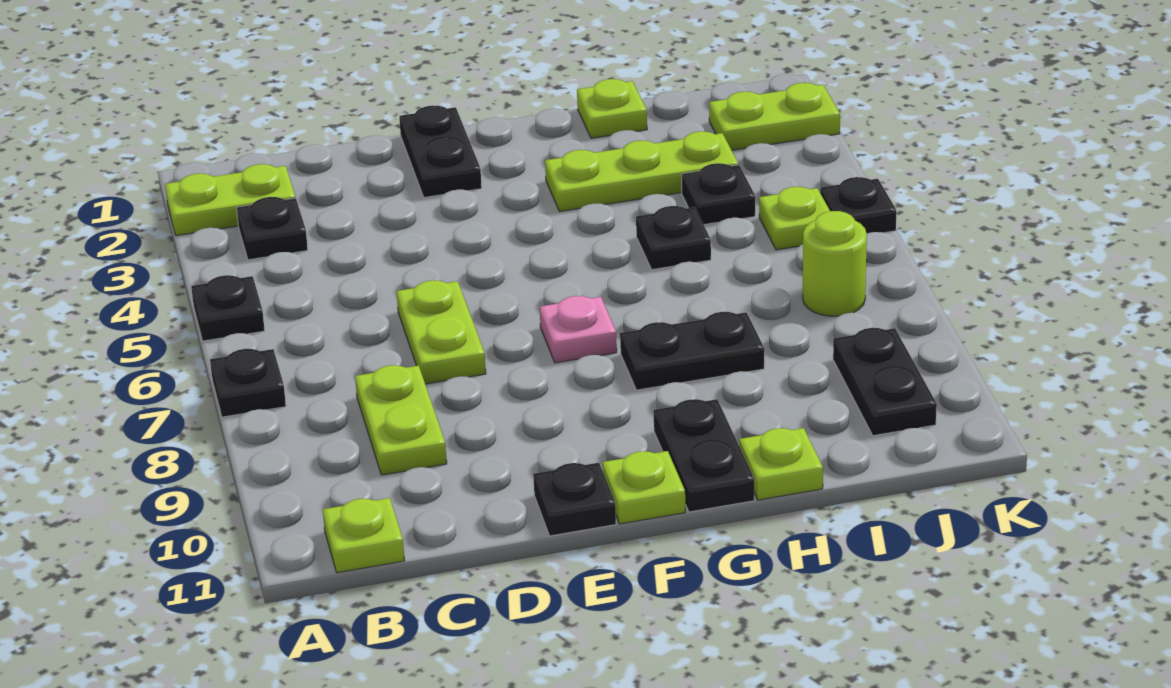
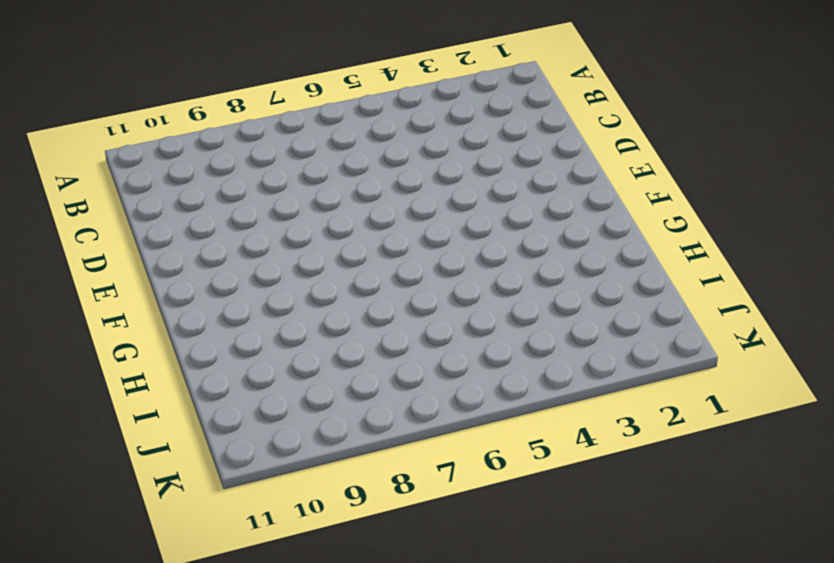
none -> lime plate A2:B2 level 1
none -> black plate A5 level 1
none -> black plate A7 level 1

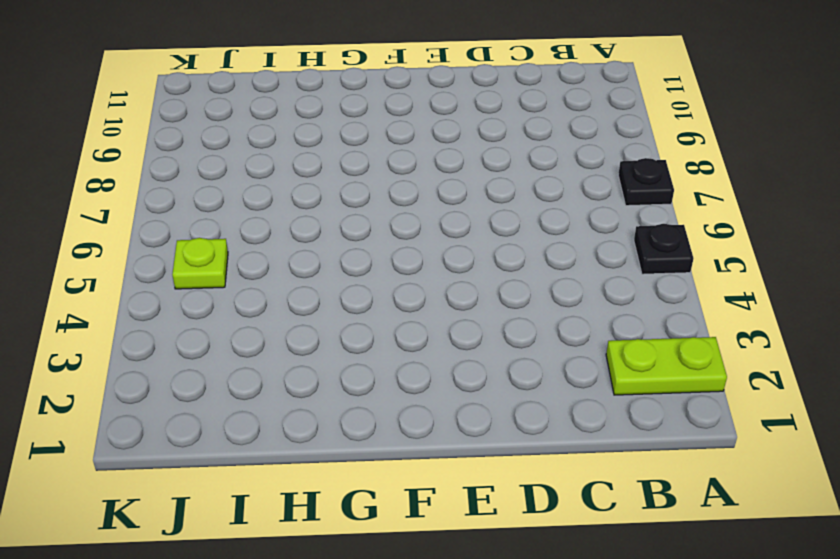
none -> black plate B3 level 1
none -> lime plate B11 level 1
none -> lime plate C8:C9 level 1

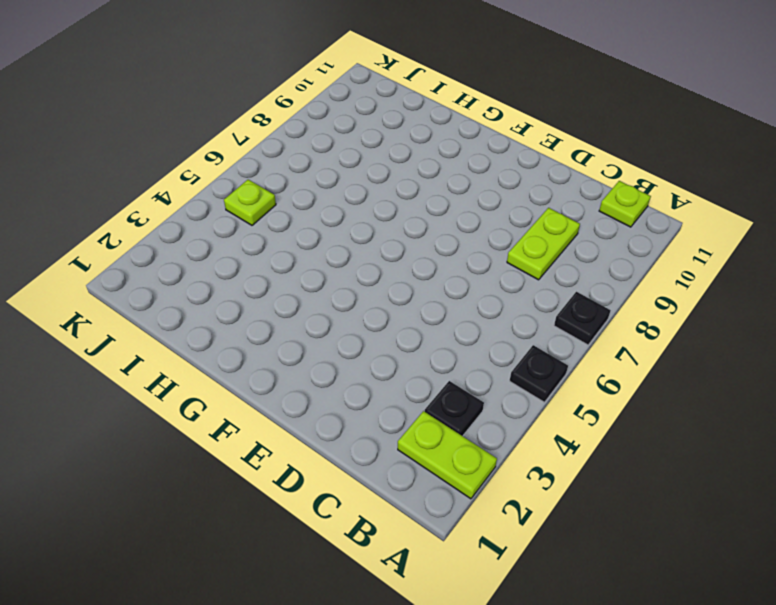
none -> lime plate D6:D7 level 1
none -> black plate E1:E2 level 1
none -> black plate E11 level 1

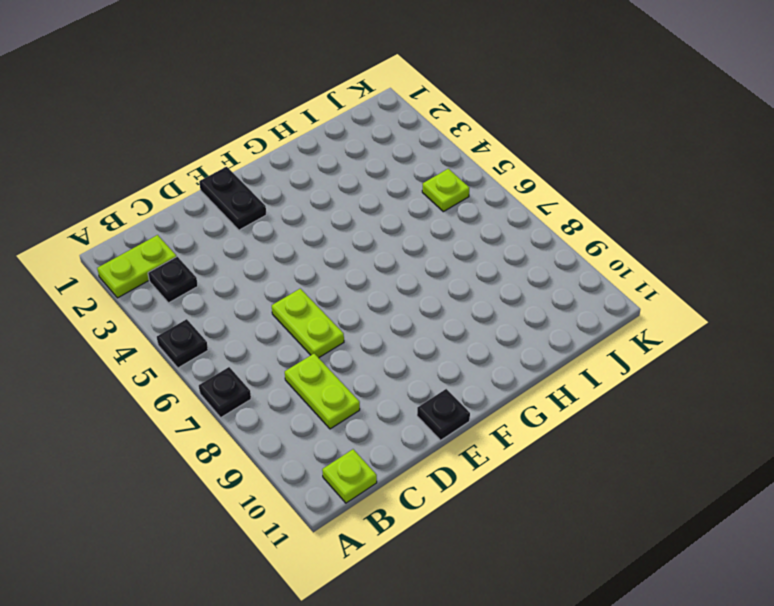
none -> pink plate F7 level 1
none -> lime plate F11 level 1
none -> lime plate G3:I3 level 1

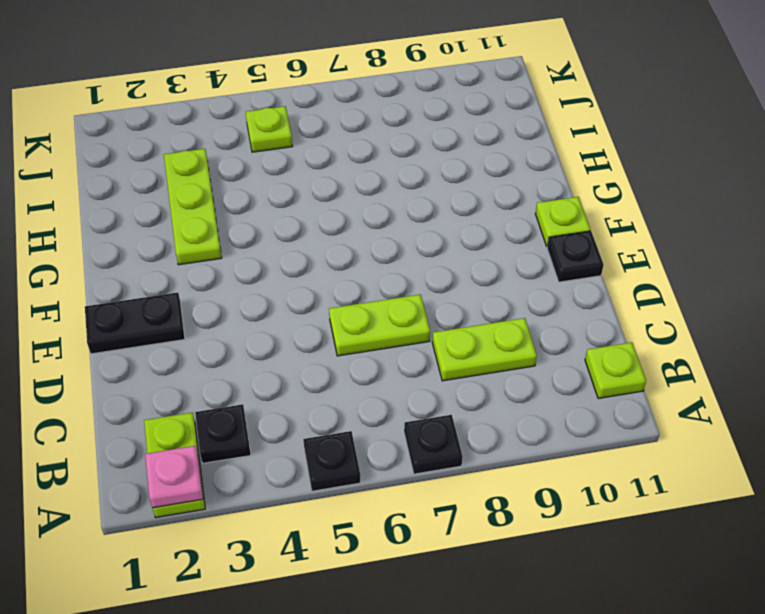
pink plate A2 level 2 -> pink plate F7 level 1
none -> black plate G8:H8 level 1
none -> black plate G10:G11 level 1
none -> lime plate H1 level 1

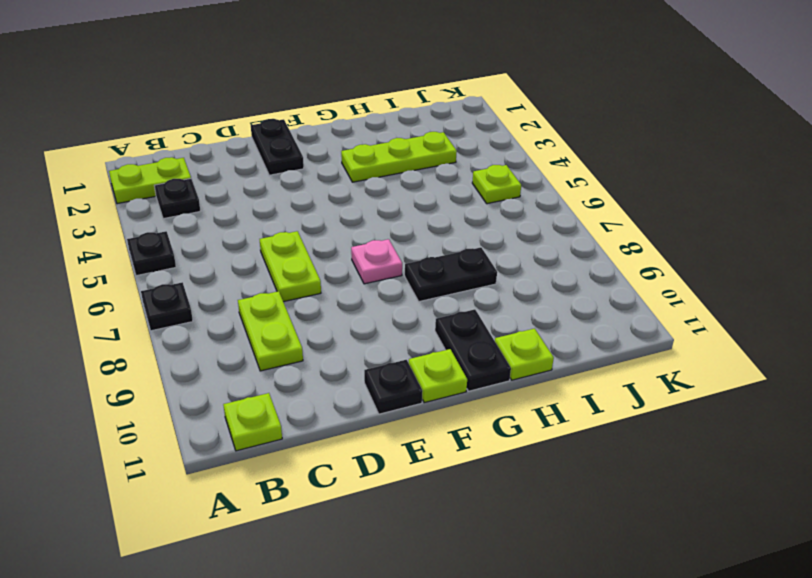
none -> lime plate H1 level 1
none -> black plate H5 level 1
none -> black plate I4 level 1

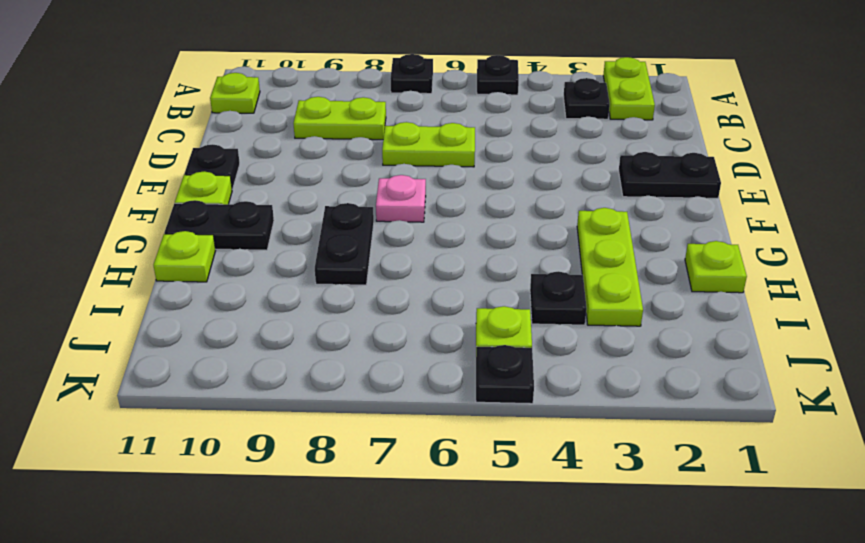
none -> black plate H5 level 1
none -> lime plate J2:K2 level 1
none -> lime round brick J7 level 1

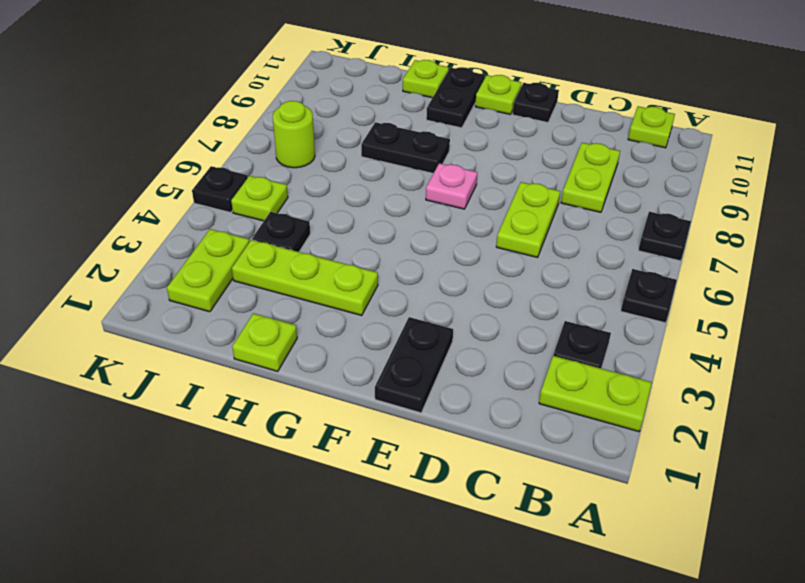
lime plate J2:J3 level 1 -> lime plate J2:K2 level 1
none -> black plate H5 level 1
none -> black plate J9:J10 level 1

